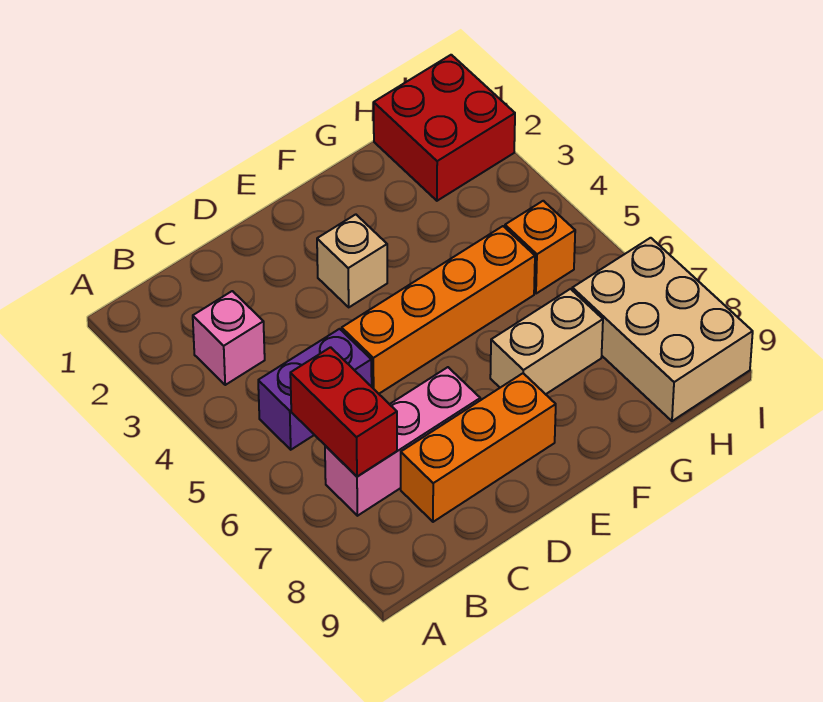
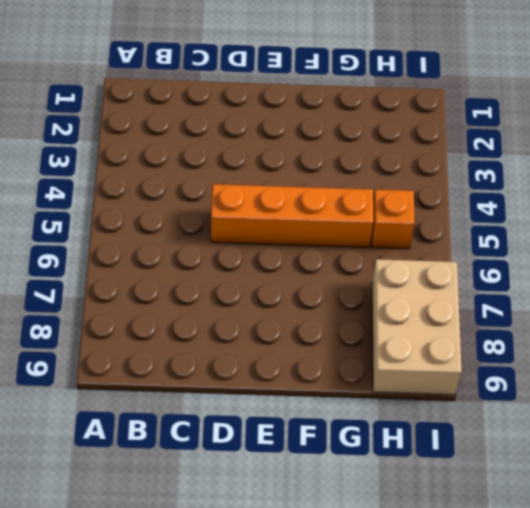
none -> pink brick B3 level 1
none -> purple brick B5:C5 level 1

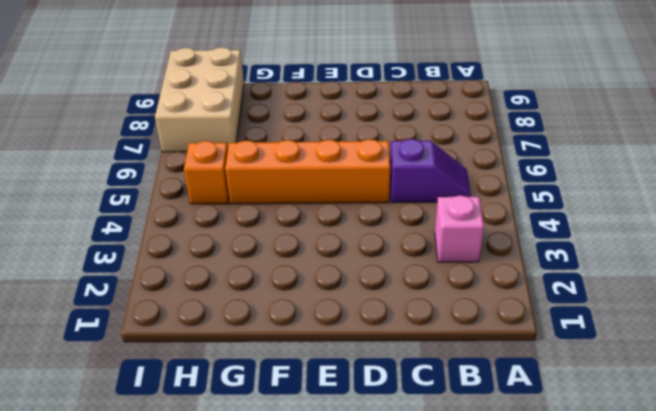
purple slope B5:C5 level 1 top C -> purple brick B5:C5 level 1
none -> pink brick B7:D7 level 1
none -> orange brick C8:E8 level 1

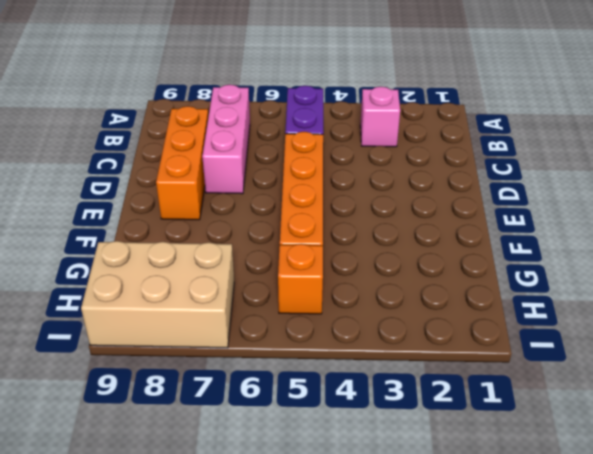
none -> tan brick E3 level 1
none -> tan brick F7:G7 level 1

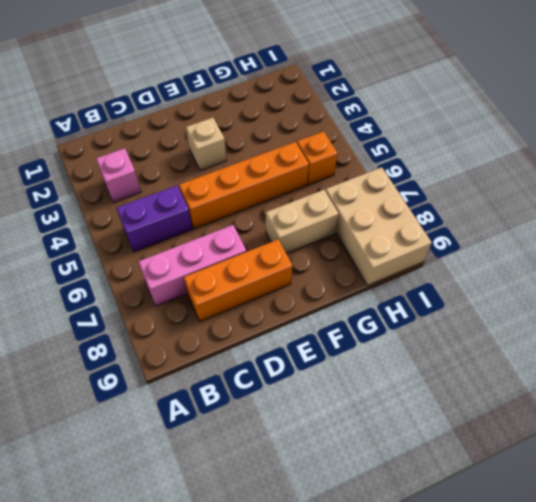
none -> red brick H1:I2 level 1
none -> red brick B6:B7 level 2

